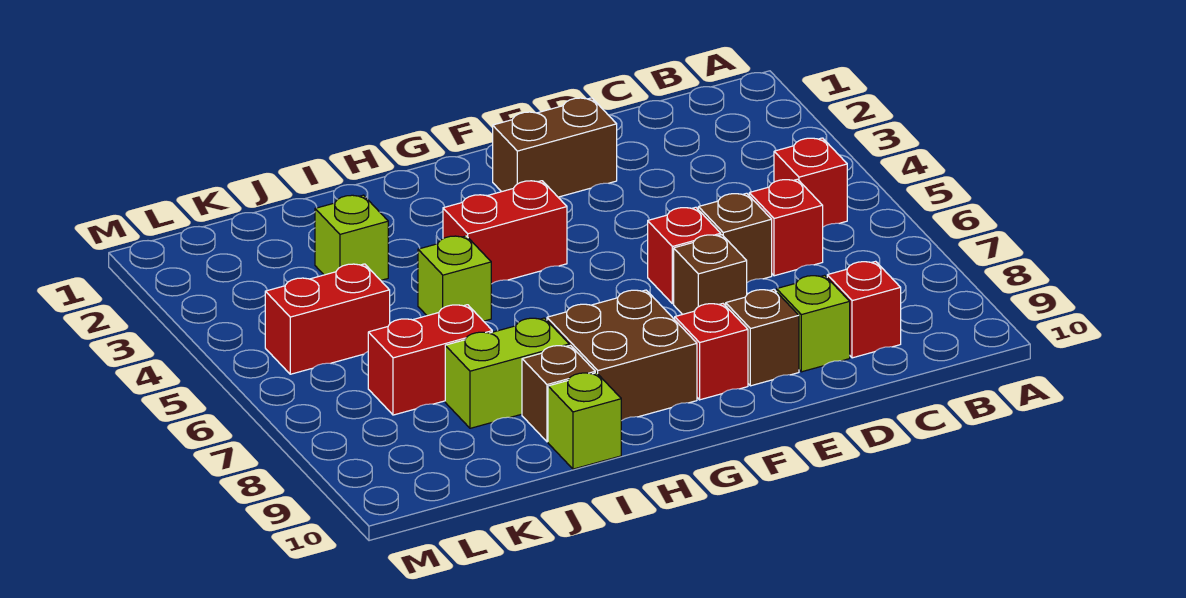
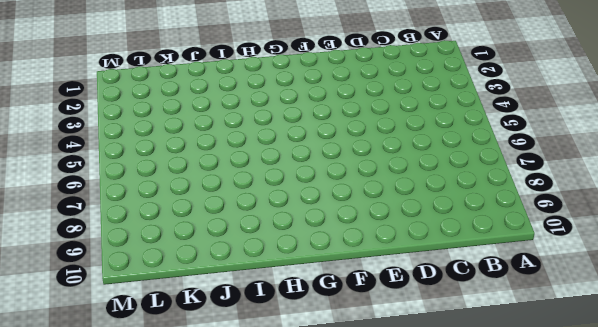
none -> red brick B5 level 1
none -> red brick C6 level 1
none -> red brick C9 level 1

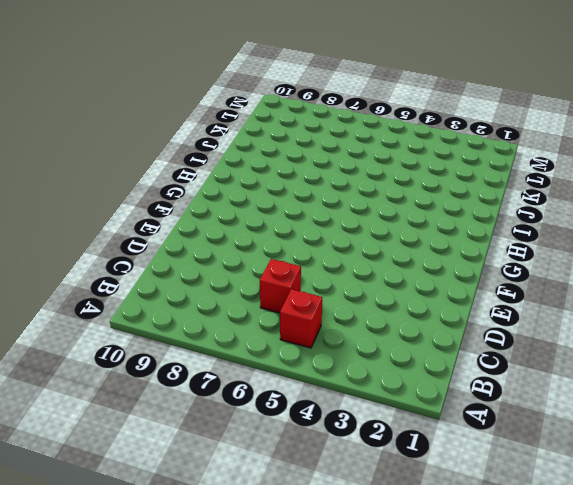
none -> red brick C9 level 1
none -> brown brick D6 level 1
none -> lime brick D9 level 1

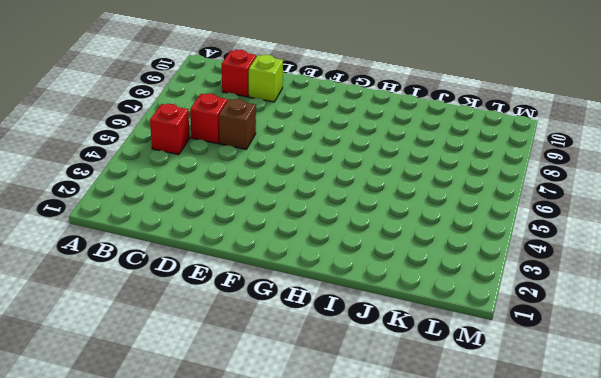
none -> brown brick E2:F2 level 1
none -> red brick E6 level 1
none -> brown brick E7 level 1

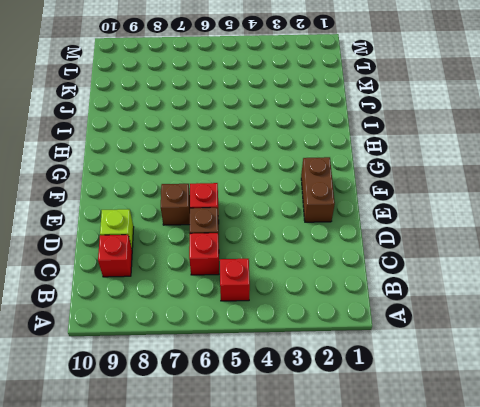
none -> brown brick E9 level 1
none -> red brick F9 level 1
none -> red brick G4:H4 level 1

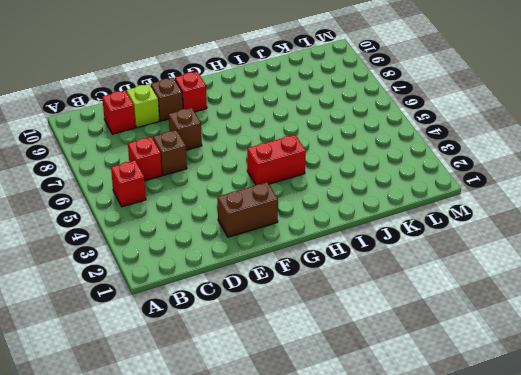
none -> red brick E6 level 1
none -> brown brick G8:H9 level 1
none -> lime brick I5 level 1

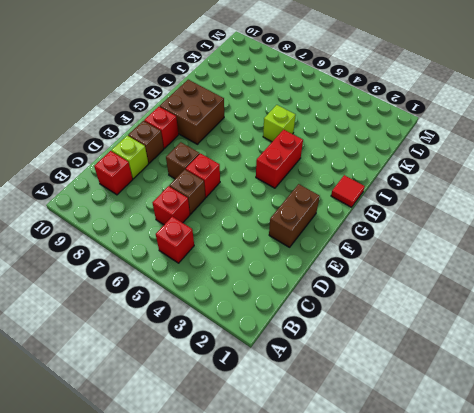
red tile H1 level 1 -> none
none -> lime brick I8:J8 level 1
none -> brown brick I9 level 1
none -> lime brick I10 level 1

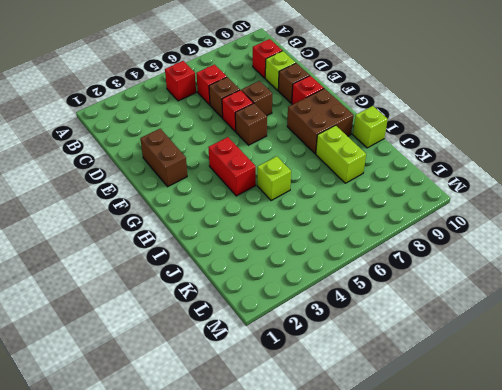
brown brick F6 level 1 -> brown brick I9 level 1
none -> lime brick J3 level 1
none -> red brick J7:K7 level 1
none -> red brick K5:L5 level 1

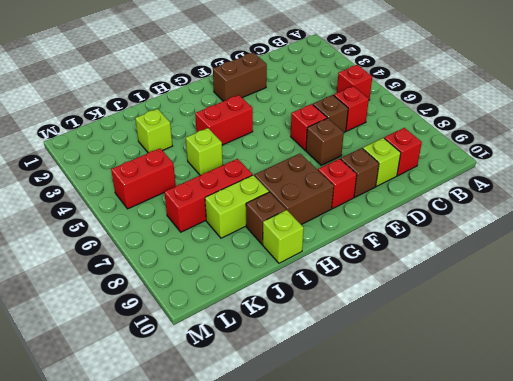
red brick I7:K7 level 1 -> red brick J7:K7 level 1

